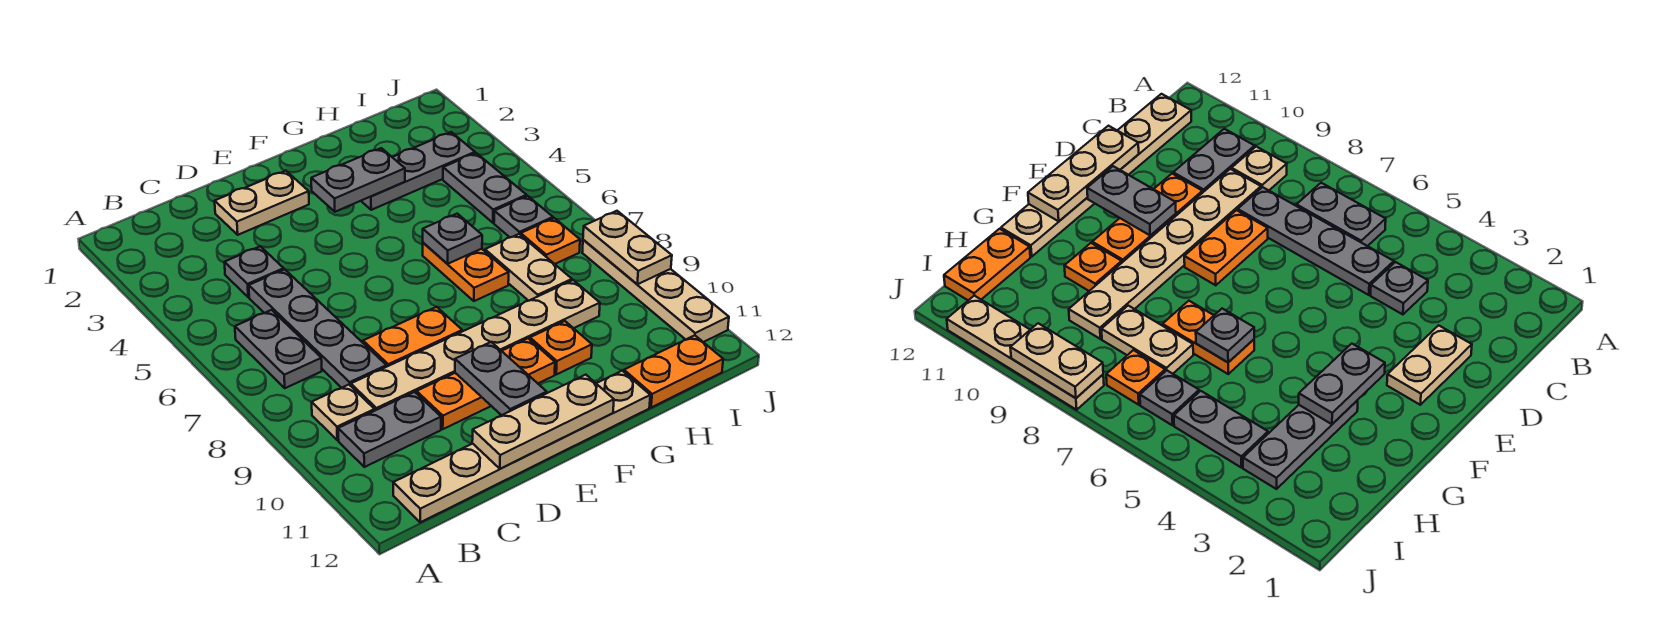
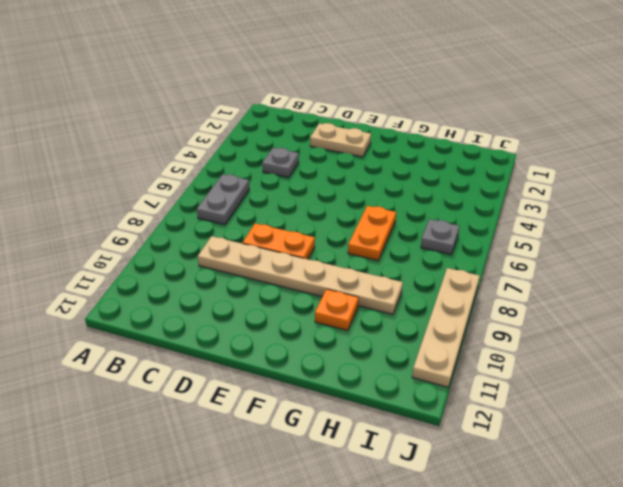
none -> tan plate B9 level 1
none -> grey plate B10:C10 level 1
none -> tan plate B12:G12 level 1

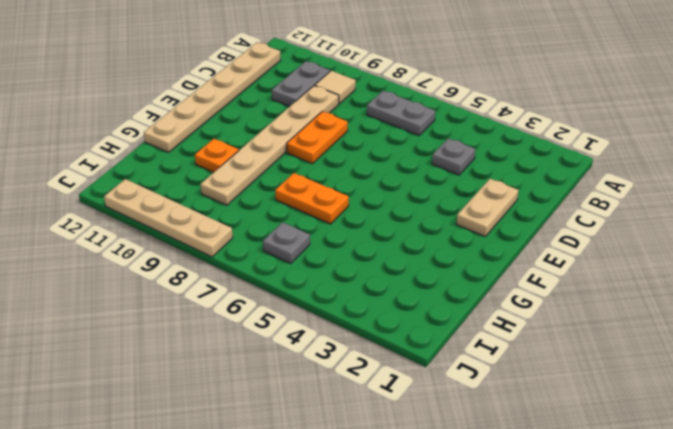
tan tile B9 level 1 -> tan plate B9 level 1
none -> grey plate C5:C8 level 1
none -> orange plate D10:F10 level 1
none -> grey plate G3:I3 level 1

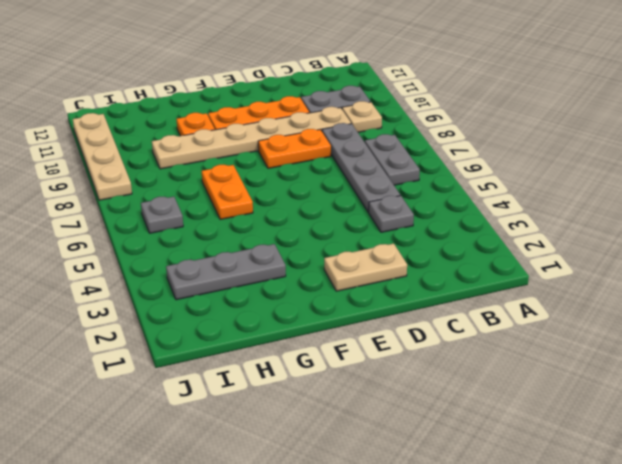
none -> tan plate B12:G12 level 1
none -> tan plate H7:H8 level 1
none -> orange plate H12:I12 level 1

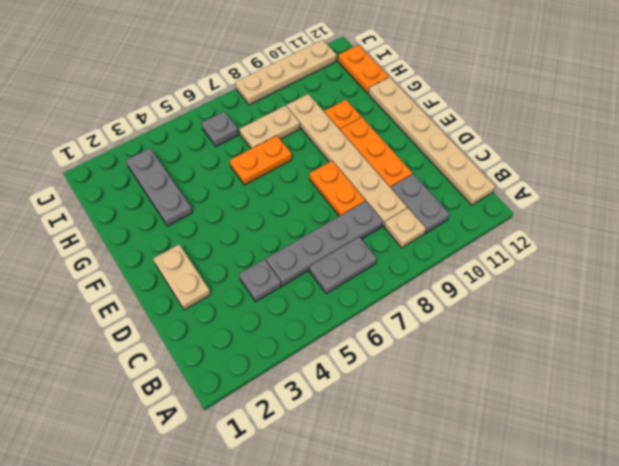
none -> grey plate I4:I5 level 1
none -> orange plate I7 level 1
none -> tan plate D12:F12 level 2

